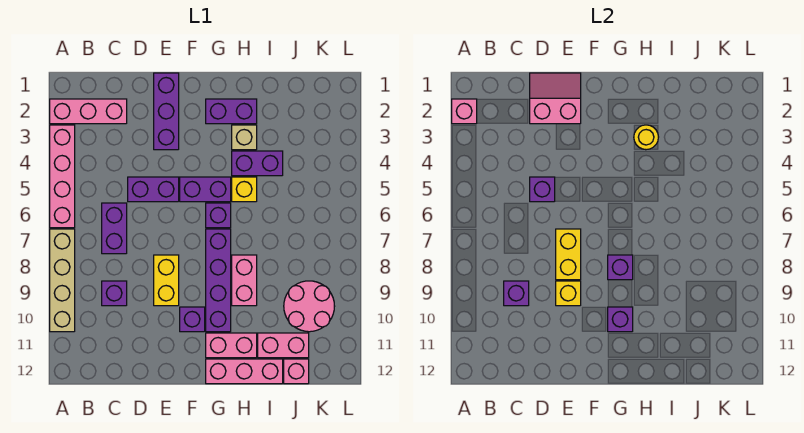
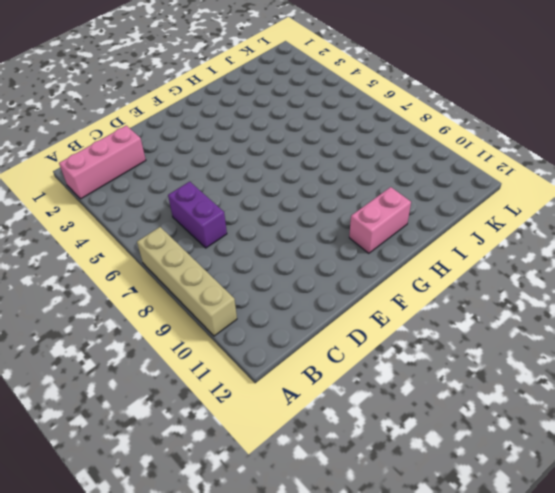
none -> pink brick A3:A6 level 1
none -> purple brick C9 level 1
none -> purple brick D5:E5 level 1
none -> purple brick E1:E3 level 1

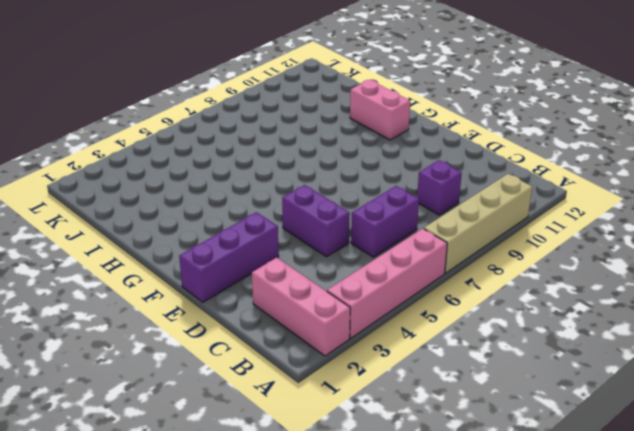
none -> yellow brick E8:E9 level 1
none -> purple brick F5:G5 level 1
none -> purple brick F10 level 1
none -> purple brick G2:H2 level 1

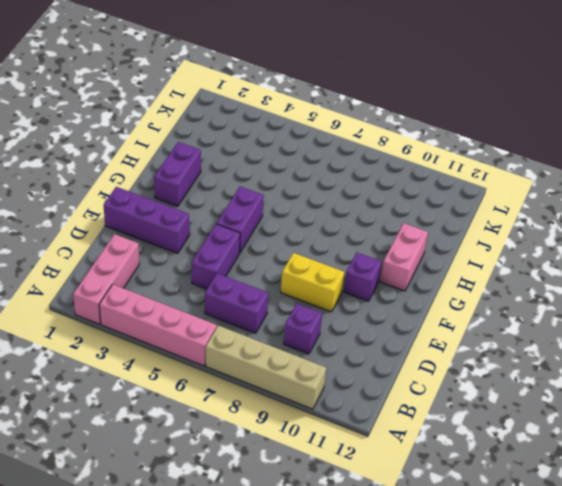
none -> purple brick G6 level 1
none -> purple brick G7:G10 level 1
none -> pink brick G12:I12 level 1
none -> tan brick H3 level 1

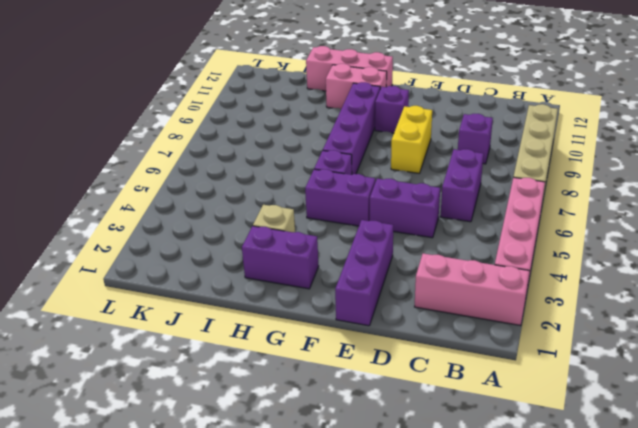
none -> purple brick H4:I4 level 1
none -> yellow brick H5 level 1
none -> pink brick H8:H9 level 1
none -> pink brick I11:J11 level 1

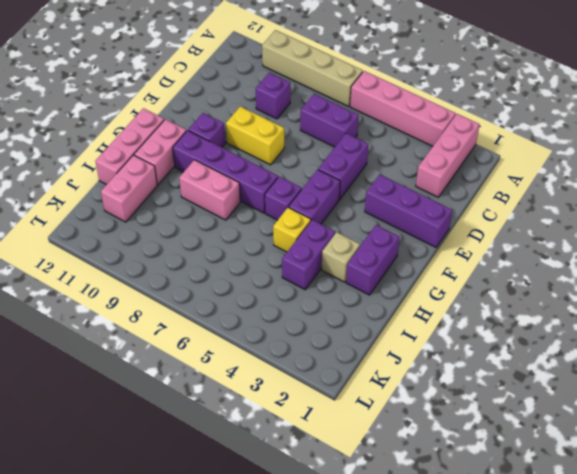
none -> pink round brick J9:K10 level 1
none -> pink brick J12 level 1
none -> pink brick A2 level 2
none -> purple brick C9 level 2

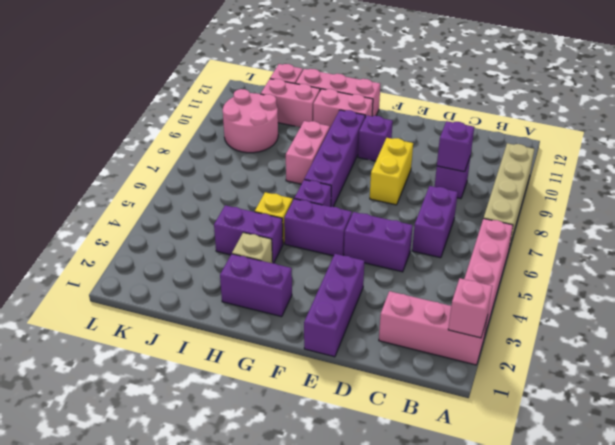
none -> pink slope D1:E2 level 2 top 2
none -> purple brick D5 level 2
none -> yellow brick E7:E8 level 2
none -> yellow brick E9 level 2

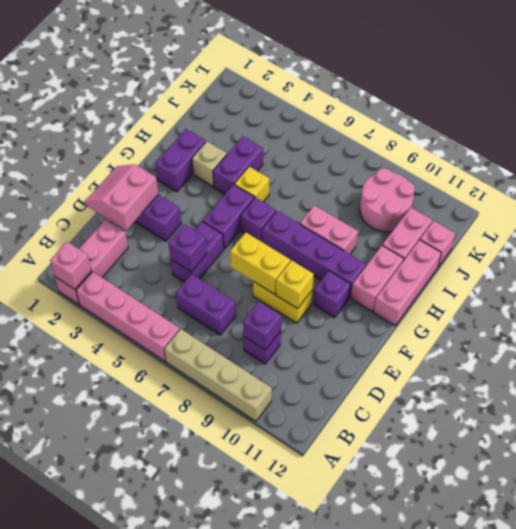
none -> purple brick G8 level 2
none -> purple brick G10 level 2
none -> yellow round brick H3 level 2

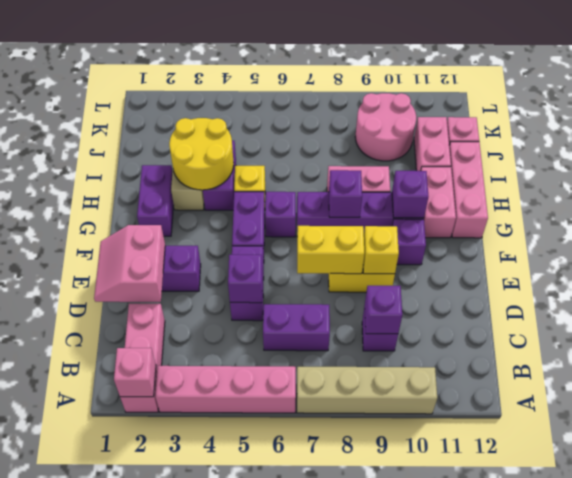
yellow round brick H3:I4 level 2 -> yellow round brick H3 level 2

